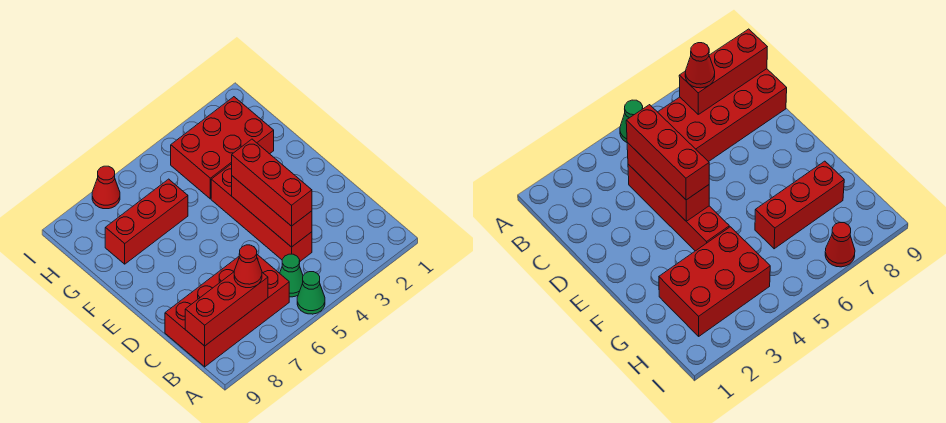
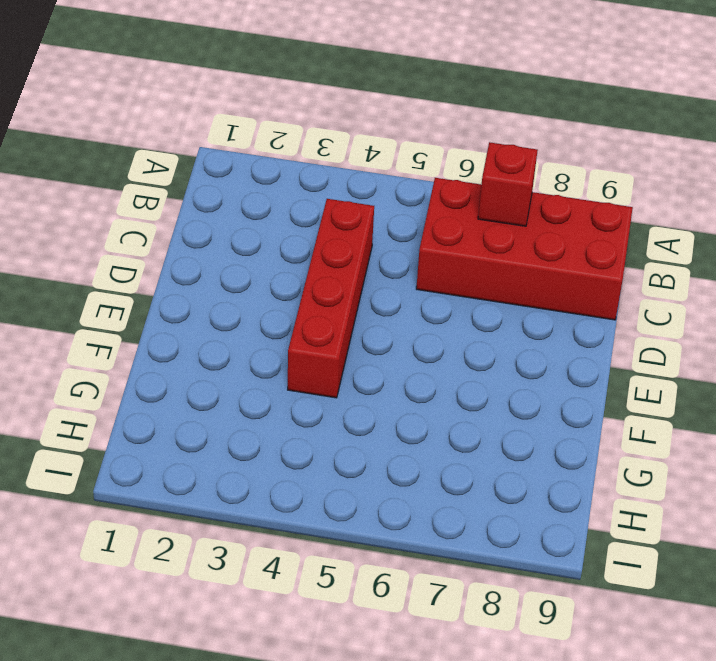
red brick B7 level 2 -> red brick B7:B9 level 2
none -> green cone A5 level 1
none -> green cone B5 level 1

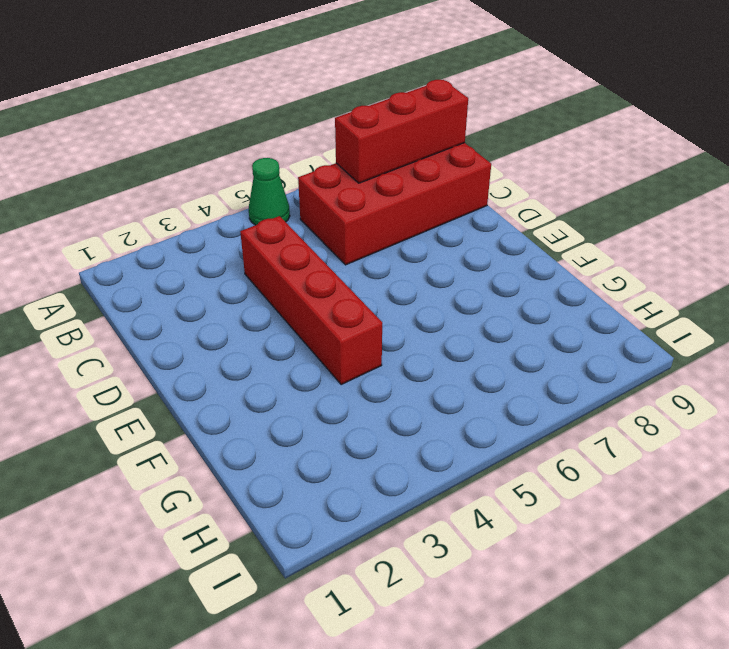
none -> green cone B5 level 1
none -> red brick G2:H4 level 1

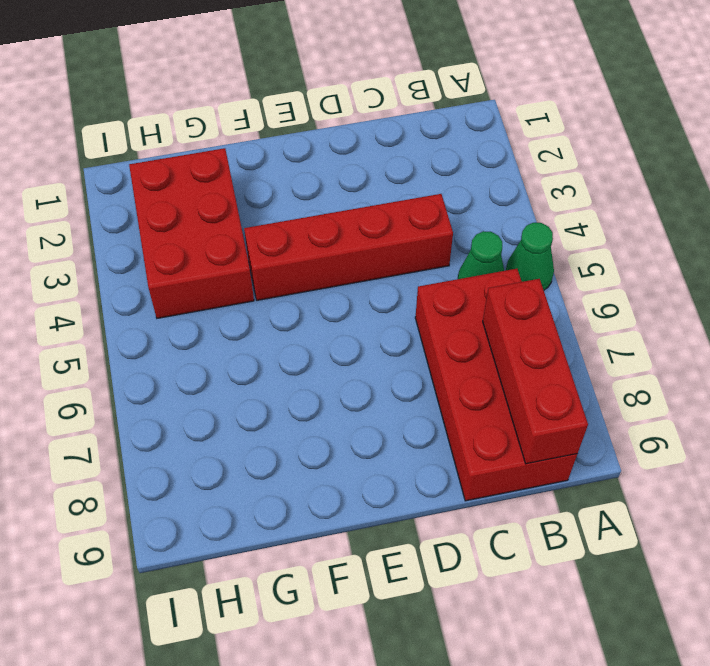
none -> red brick G6:G8 level 1
none -> red cone I7 level 1

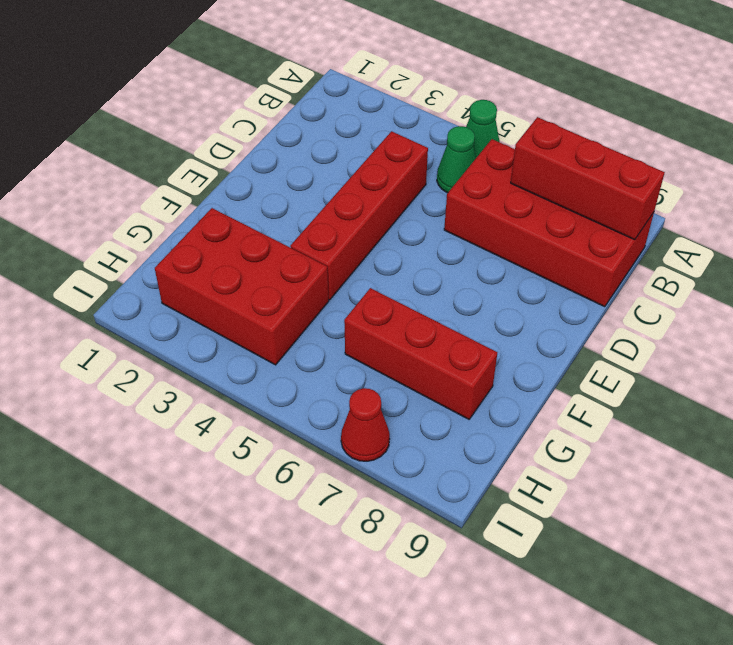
none -> red brick C4:E4 level 2
none -> red cone B7 level 3

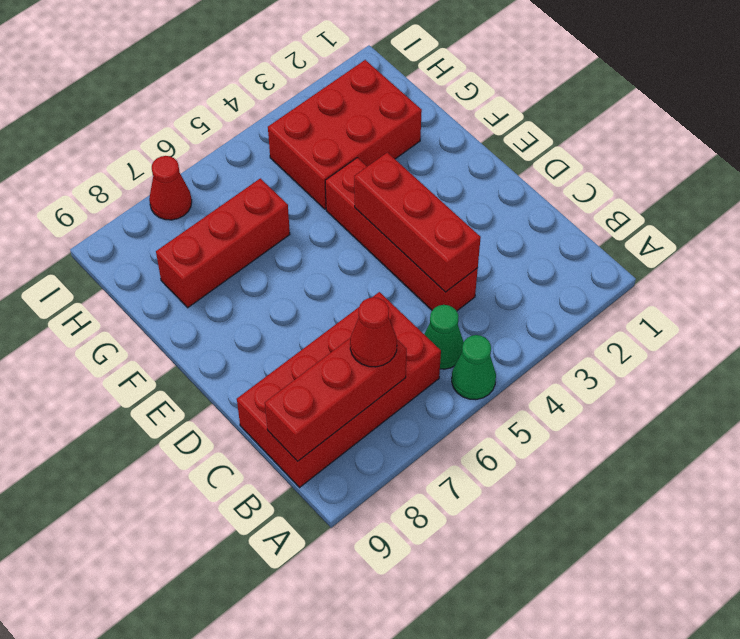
none -> red brick C4:E4 level 3

